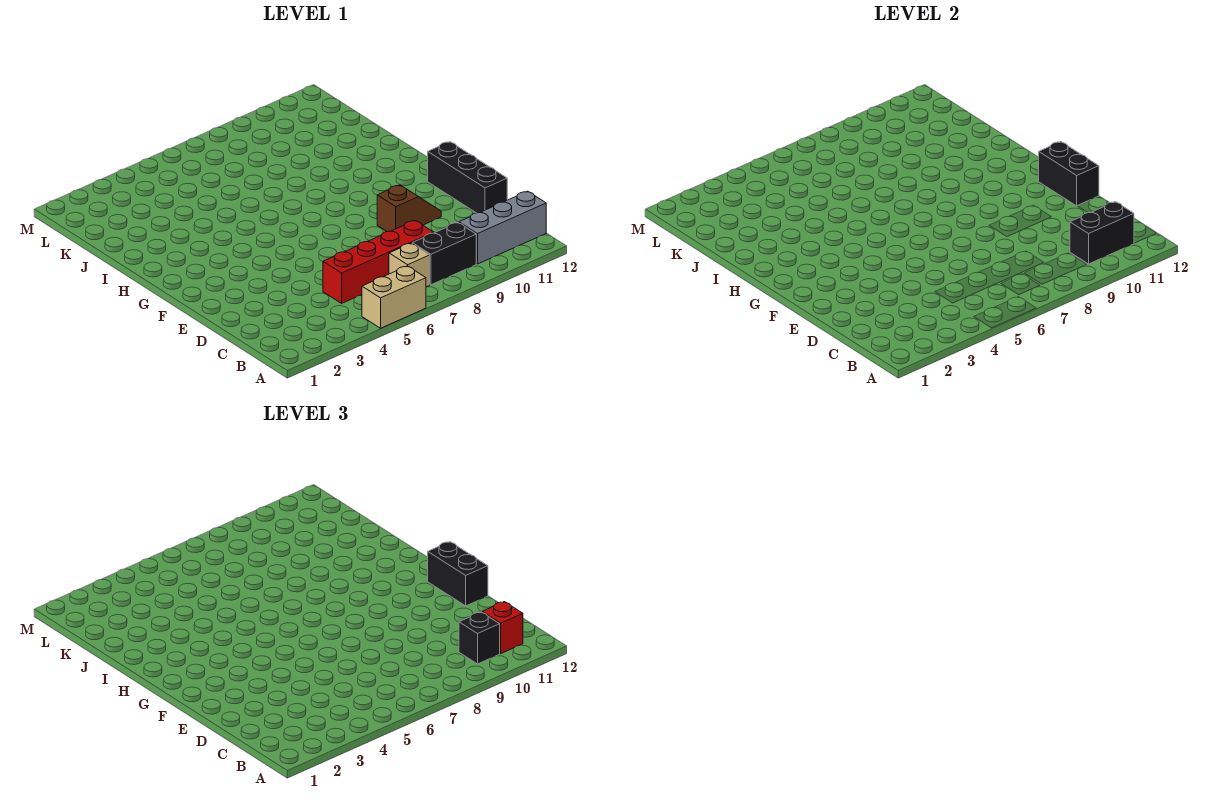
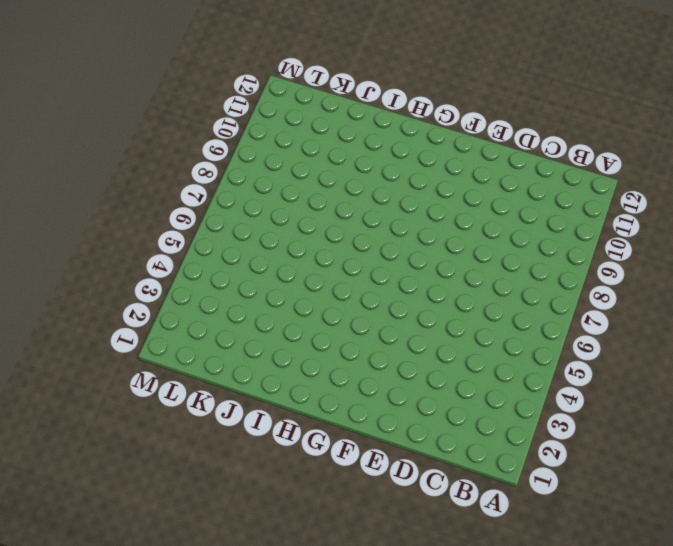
none -> tan brick A5:A6 level 1
none -> tan brick B7 level 1
none -> black brick B8:B9 level 1

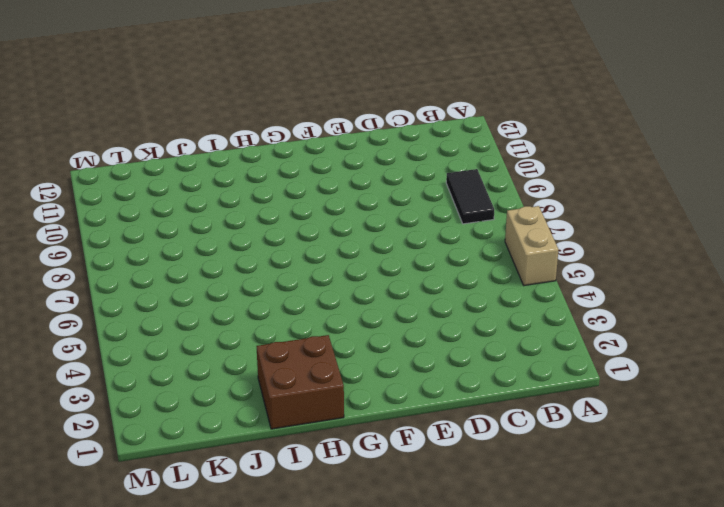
black tile B8:B9 level 1 -> black brick B8:B9 level 1
brown brick H1:I2 level 1 -> none
none -> tan brick B7 level 1
none -> grey brick B10:B12 level 1
none -> red brick C5:C8 level 1

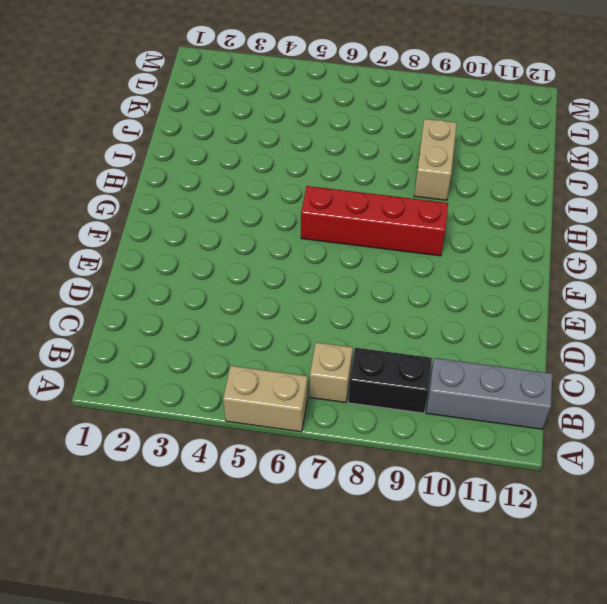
red brick G6:G9 level 1 -> red brick C5:C8 level 1
tan brick I9:J9 level 1 -> none
none -> black brick D12:F12 level 1
none -> brown slope E9:E10 level 1 top 9
none -> black brick B10:B11 level 2

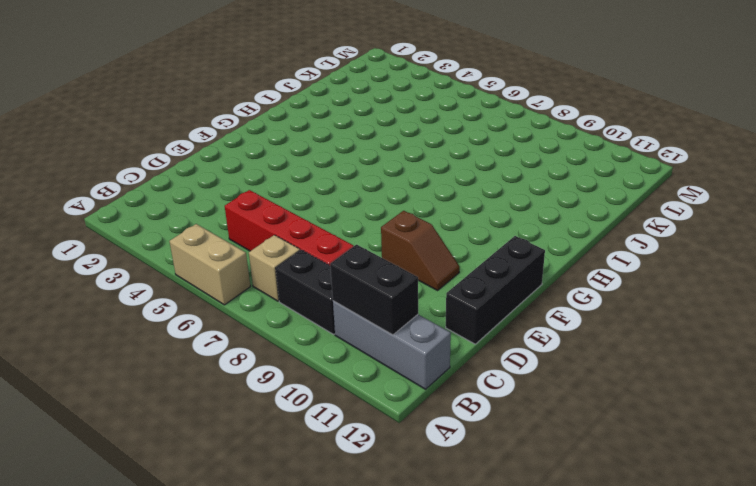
none -> black brick E12:F12 level 2
none -> black brick B10 level 3
none -> red brick B11 level 3

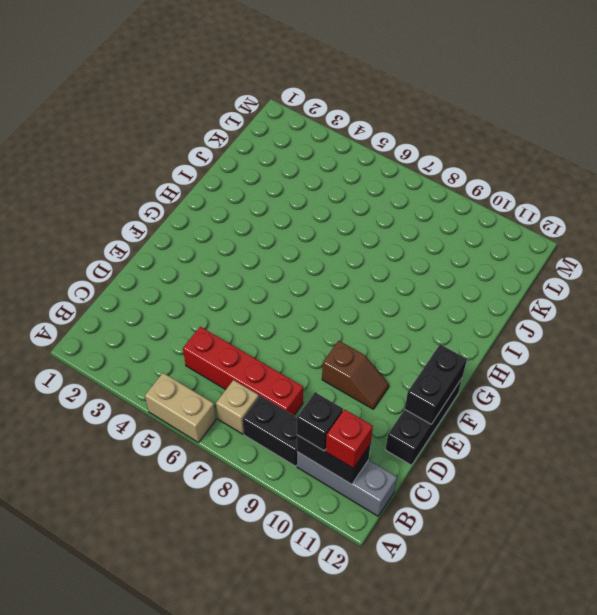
none -> black brick E12:F12 level 3

